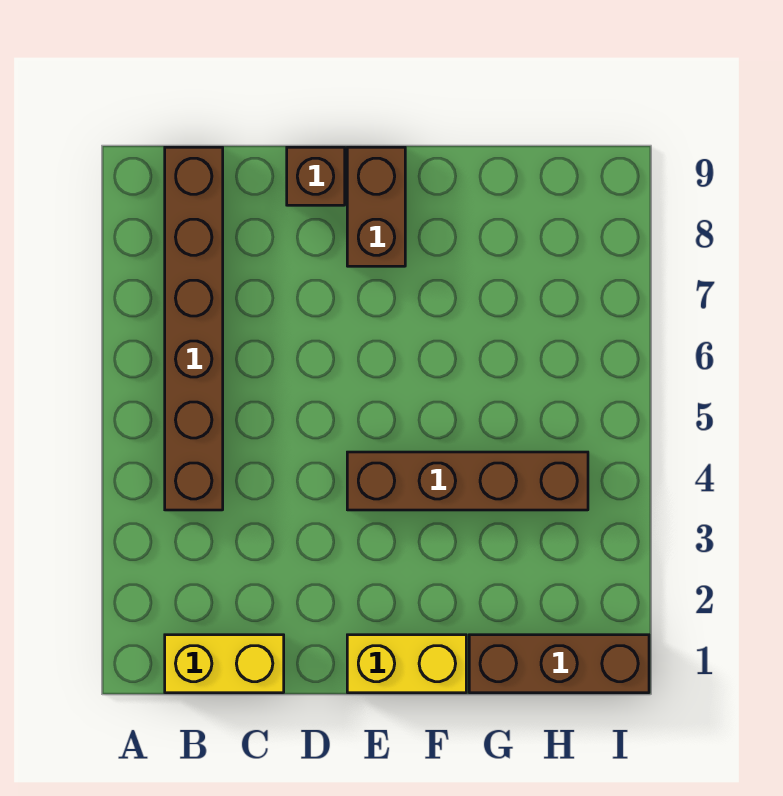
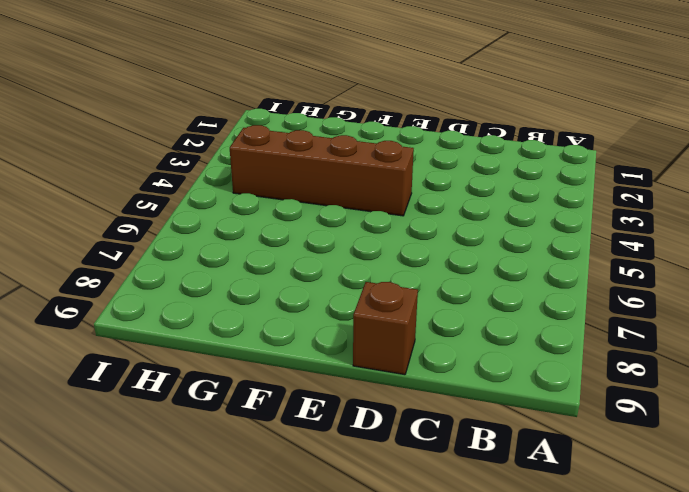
none -> yellow brick B1:C1 level 1
none -> brown brick B4:B9 level 1

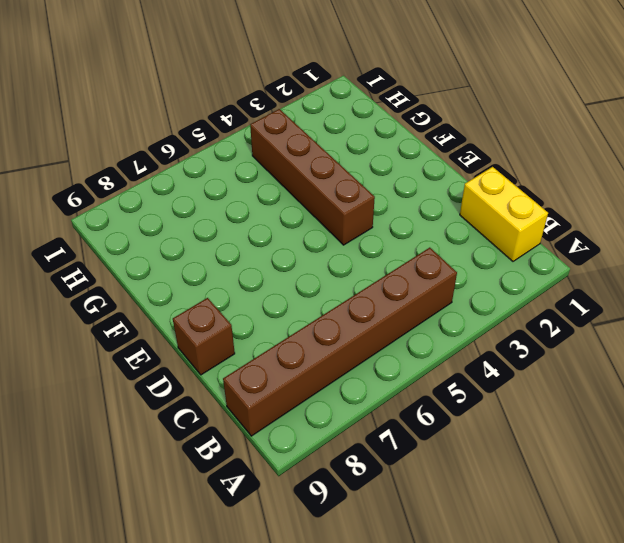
none -> yellow brick E1:F1 level 1
none -> brown brick E8:E9 level 1

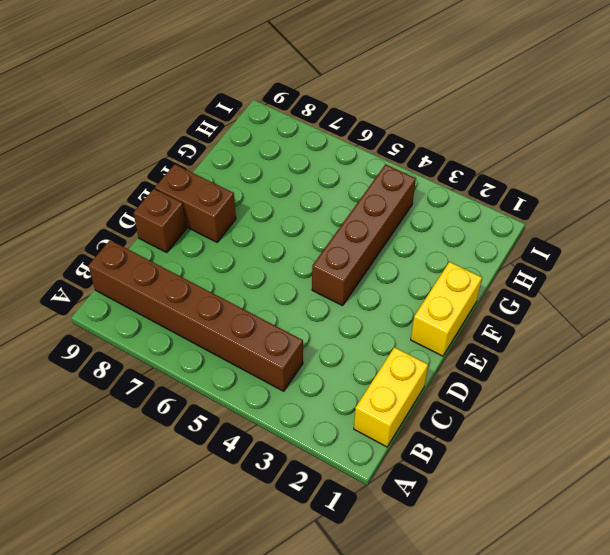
none -> brown brick G1:I1 level 1

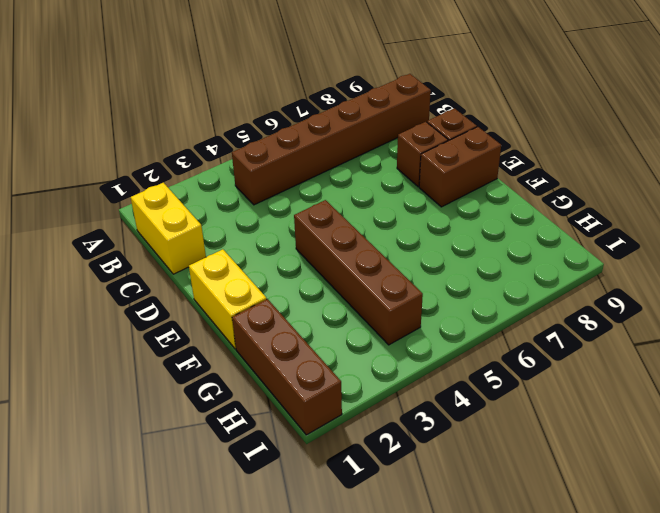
brown brick D8 level 1 -> none

